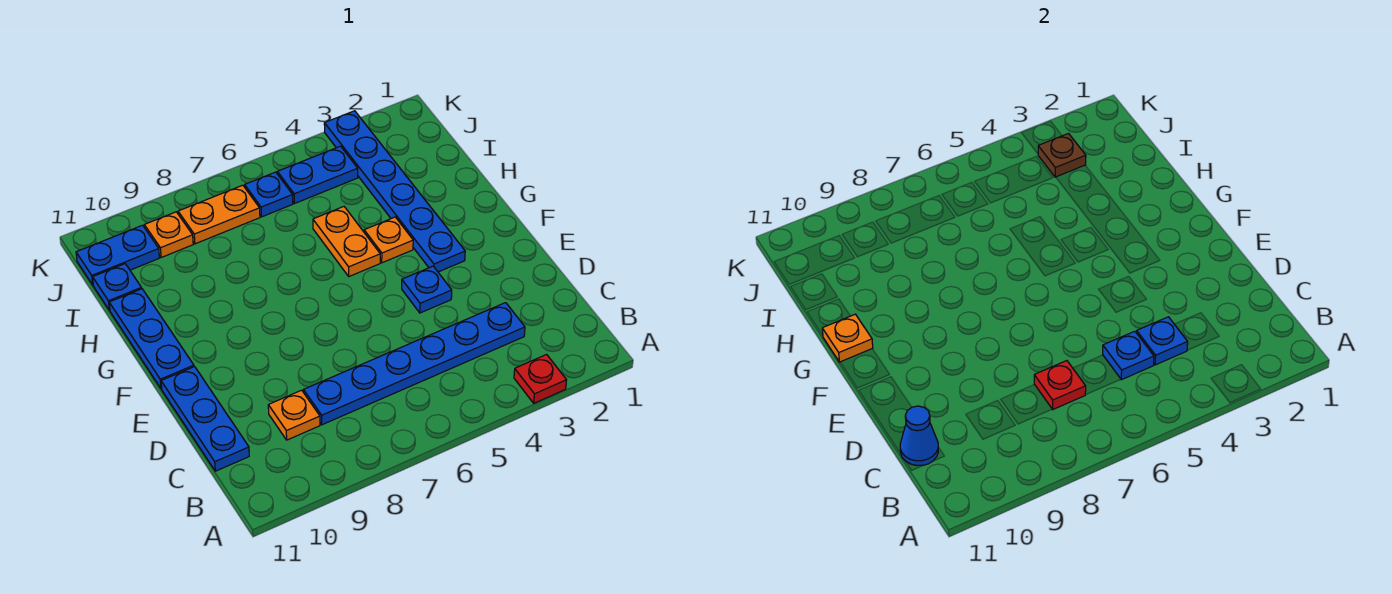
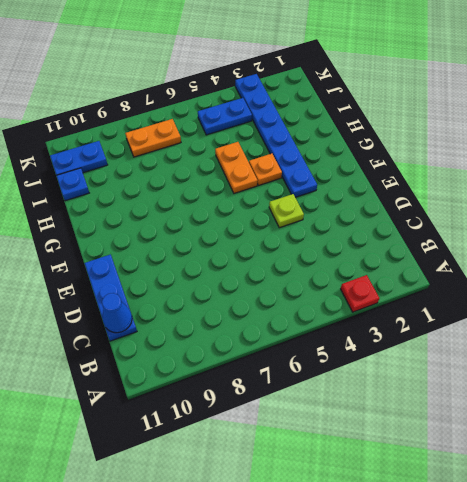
lime plate E4 level 1 -> blue plate E4 level 1
none -> blue plate C3:C8 level 1
none -> orange plate C9 level 1
none -> blue plate F11:H11 level 1

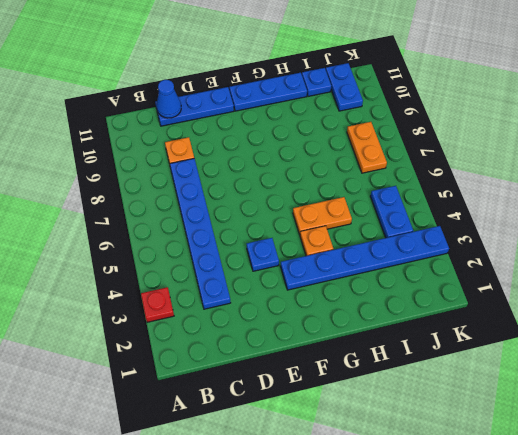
none -> blue plate J6 level 1
none -> orange plate J9 level 1
none -> blue plate C4 level 2

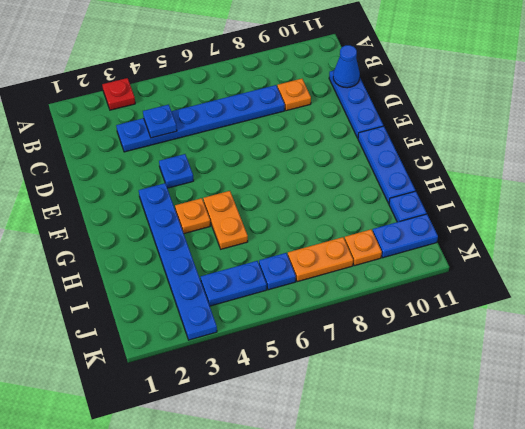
none -> blue plate C5 level 2
none -> red plate C7 level 2
none -> orange plate G11 level 2

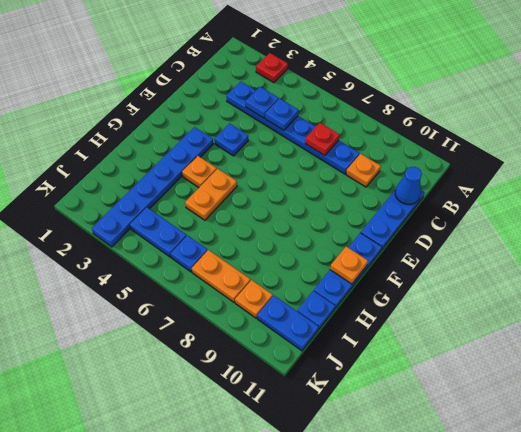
none -> brown plate J3 level 2

